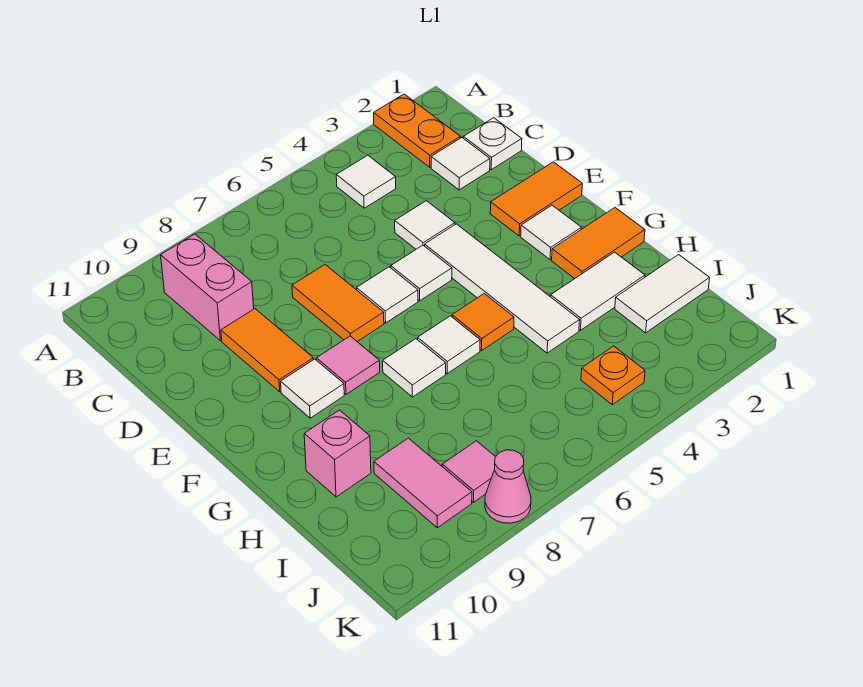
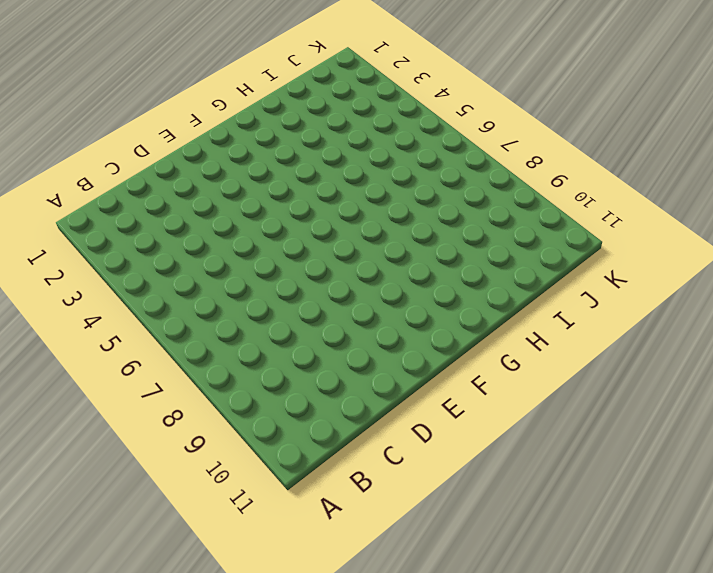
none -> orange plate A2:B2 level 1
none -> white tile B4 level 1
none -> pink brick B9:C9 level 1

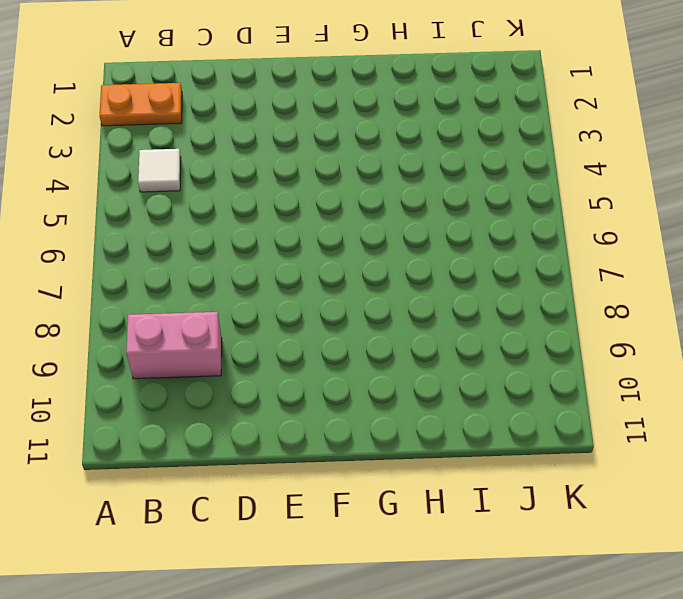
none -> white plate C1 level 1
none -> white tile C2 level 1
none -> white tile D4 level 1

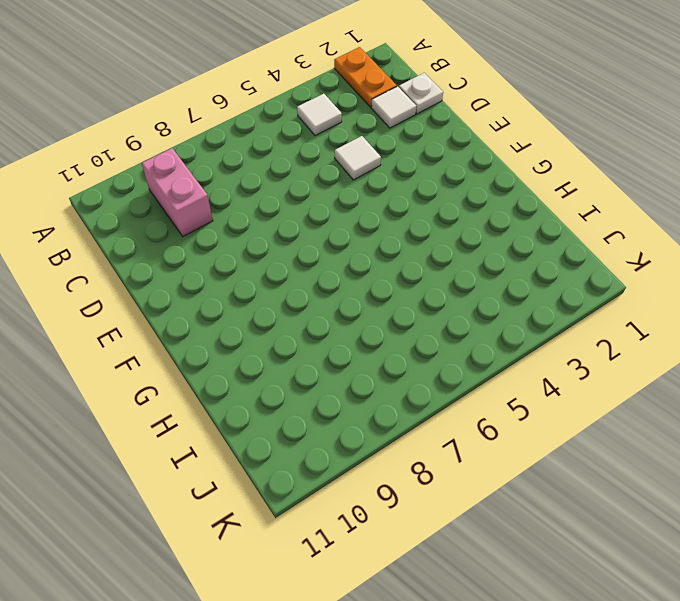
none -> orange tile D7:E7 level 1
none -> orange tile D9:E9 level 1
none -> orange tile E1:E2 level 1

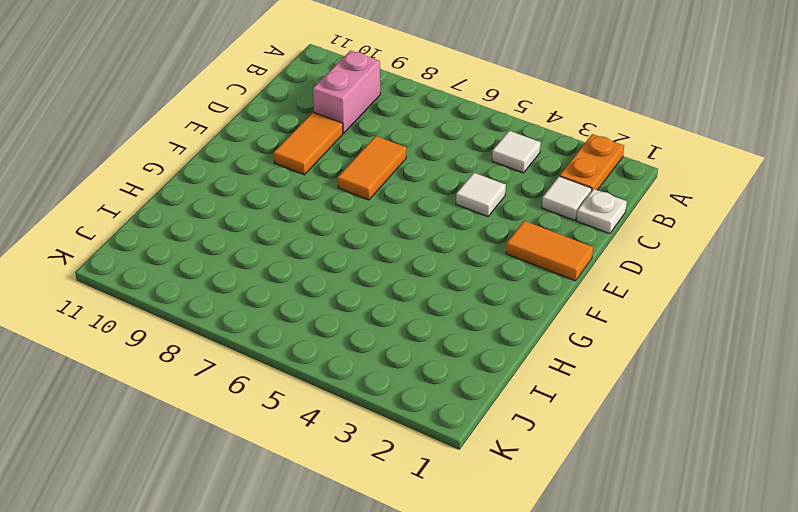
none -> white tile E4:H4 level 1
none -> white tile E5 level 1
none -> white tile E6 level 1

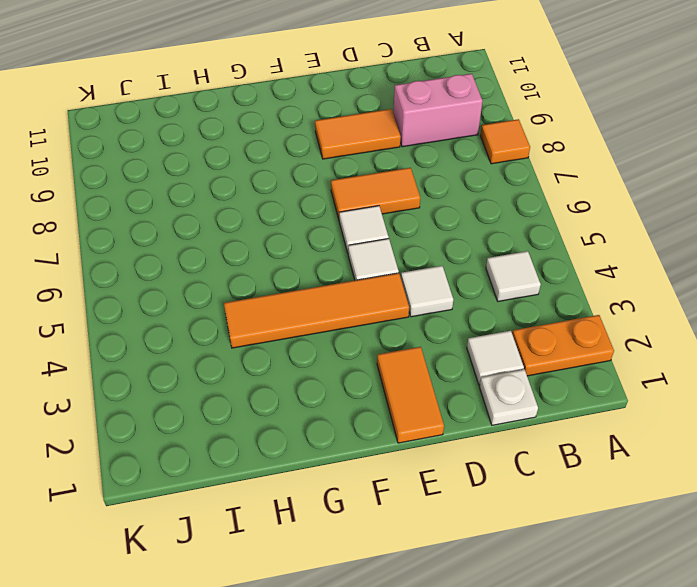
orange tile A8 level 1 -> orange tile G5 level 1
orange tile E4:H4 level 1 -> white tile E4:H4 level 1
none -> white tile F2 level 1
none -> pink tile F8 level 1
none -> white tile F9 level 1

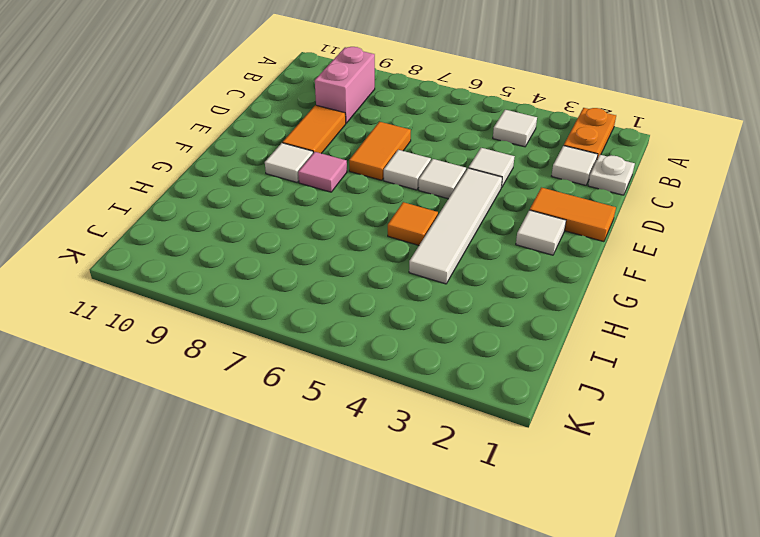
none -> orange tile G1:G2 level 1
none -> white tile G6 level 1
none -> white tile G7 level 1

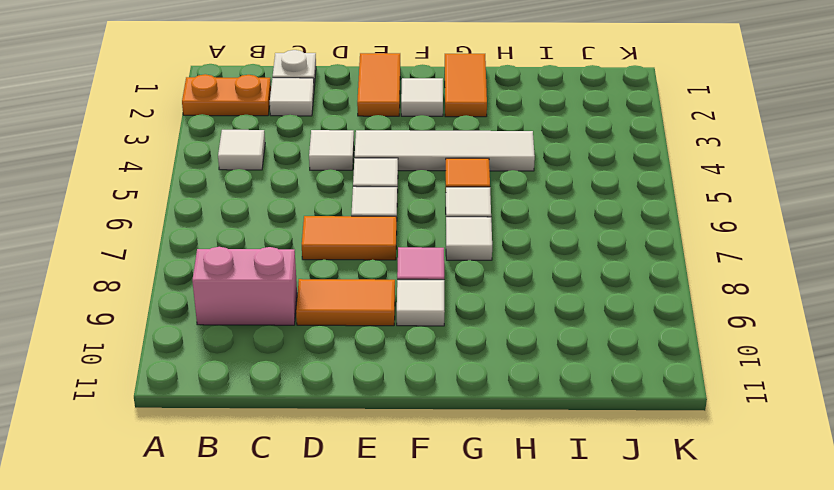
none -> white tile H2:H3 level 1
none -> pink brick H10 level 1
none -> white tile I1:I2 level 1

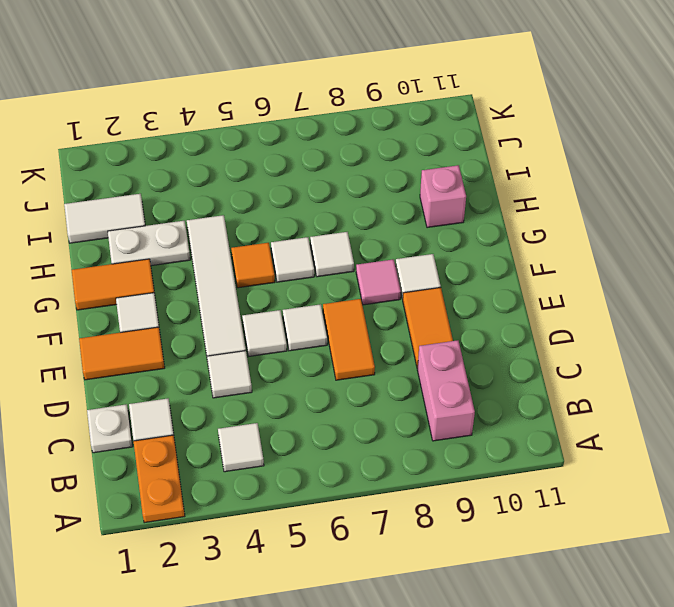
white plate H2:H3 level 1 -> white tile H2:H3 level 1
none -> pink tile I9:J9 level 1
none -> orange plate J4 level 1
none -> pink tile J8 level 1

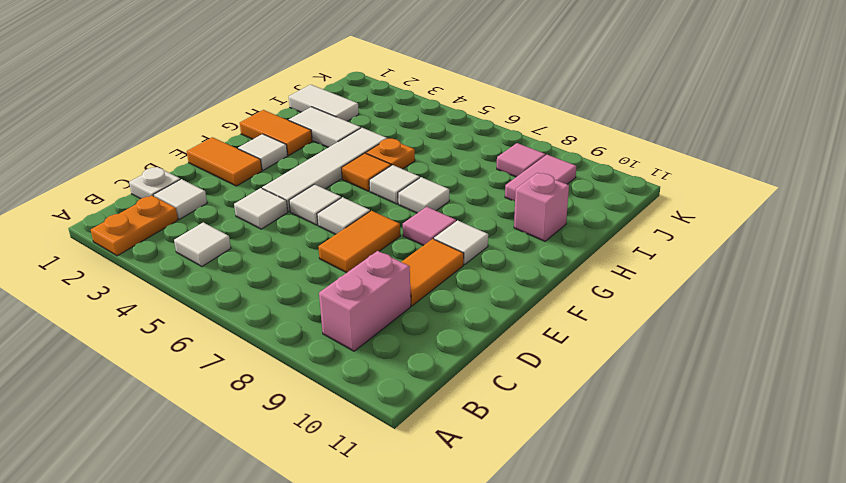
orange plate H5 level 1 -> orange plate J4 level 1
none -> pink cone K8 level 1

